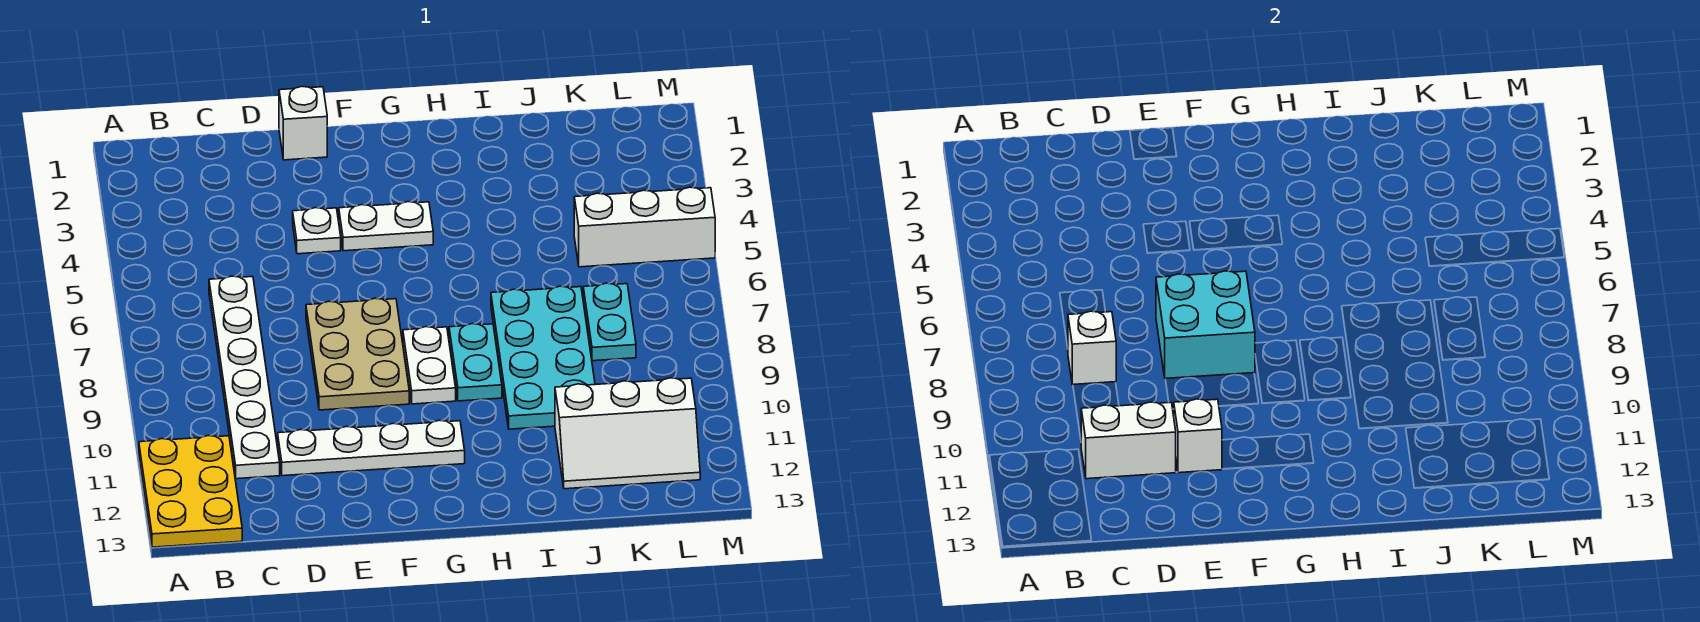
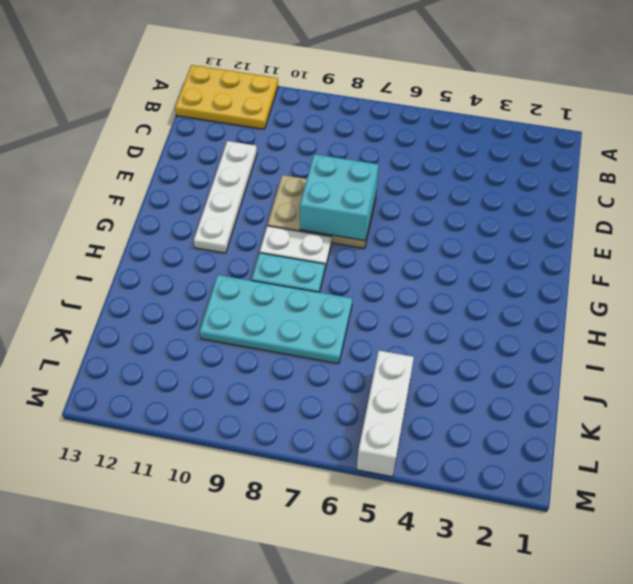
none -> white plate C6:C11 level 1
none -> white brick E1 level 1
none -> white plate E4 level 1

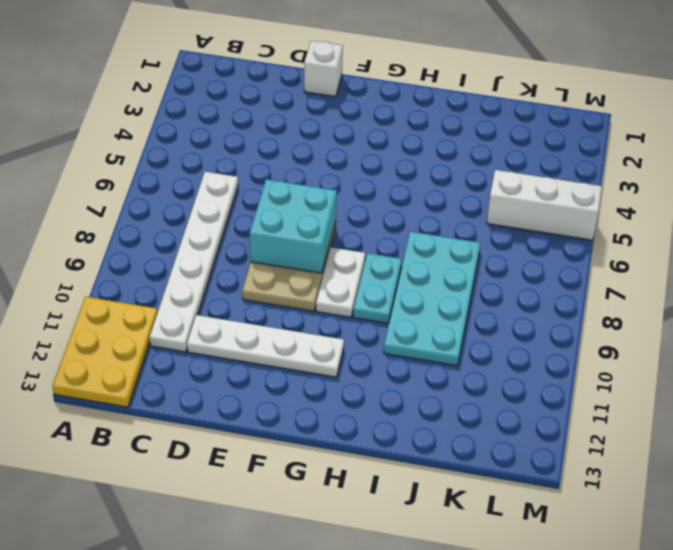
none -> white plate E4 level 1
none -> white plate F4:G4 level 1
none -> white slope J11:L12 level 1 top 11

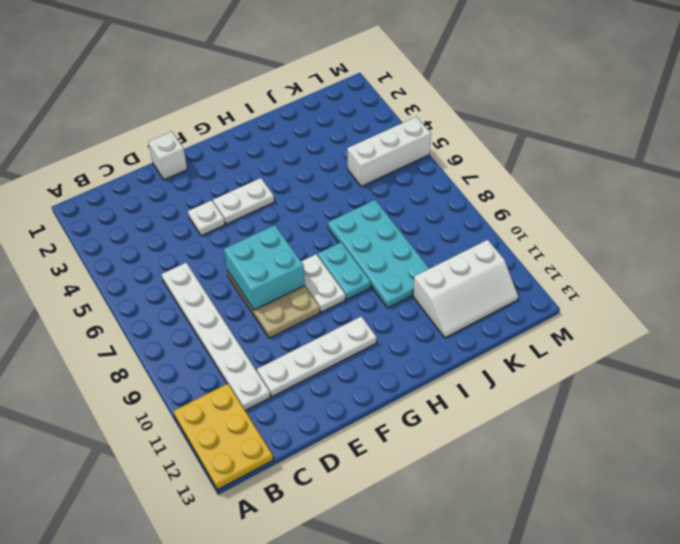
none -> cyan plate K7:K8 level 1
none -> white brick C8 level 2
none -> white brick C11:D11 level 2

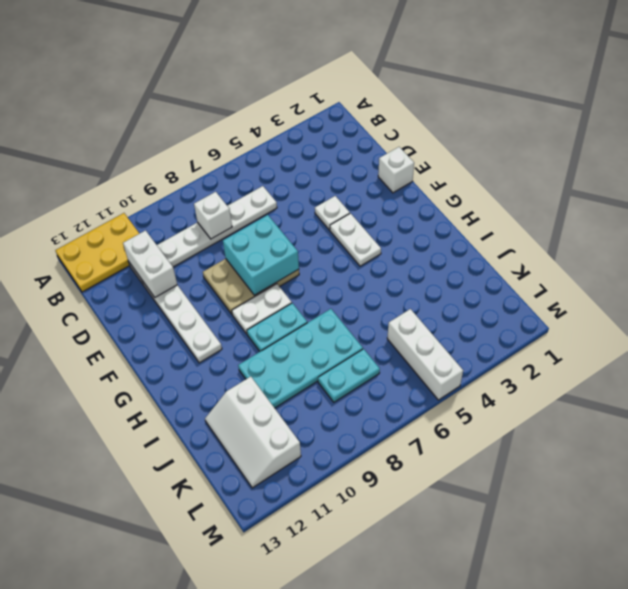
none -> white brick E11 level 2

